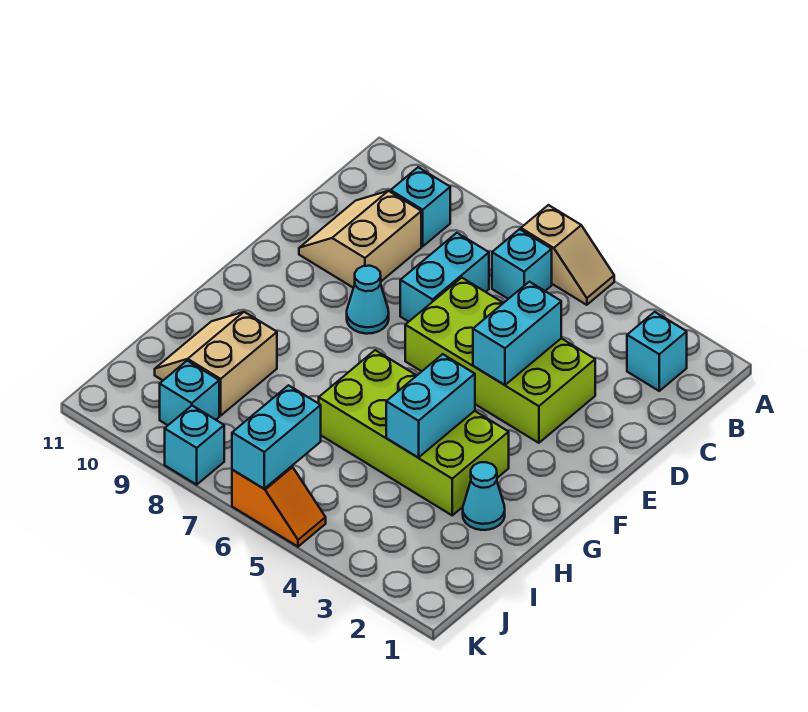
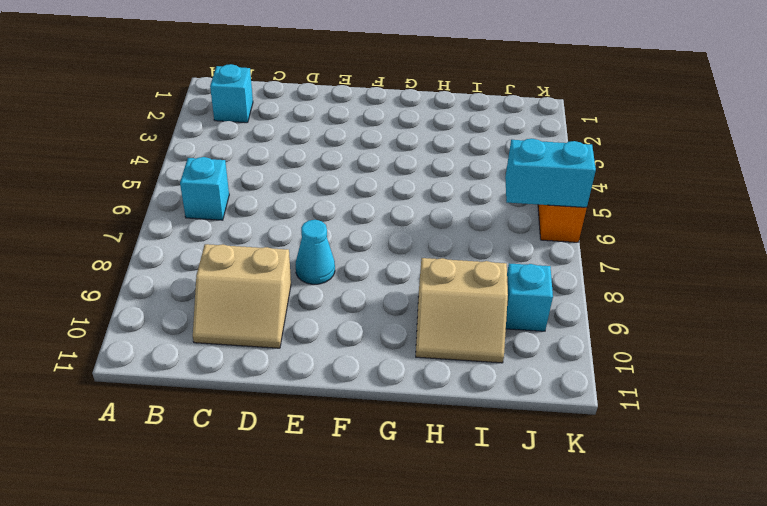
none -> tan slope A5:A6 level 1 top 6
none -> cyan brick B9 level 1
none -> cyan brick C7:D7 level 1

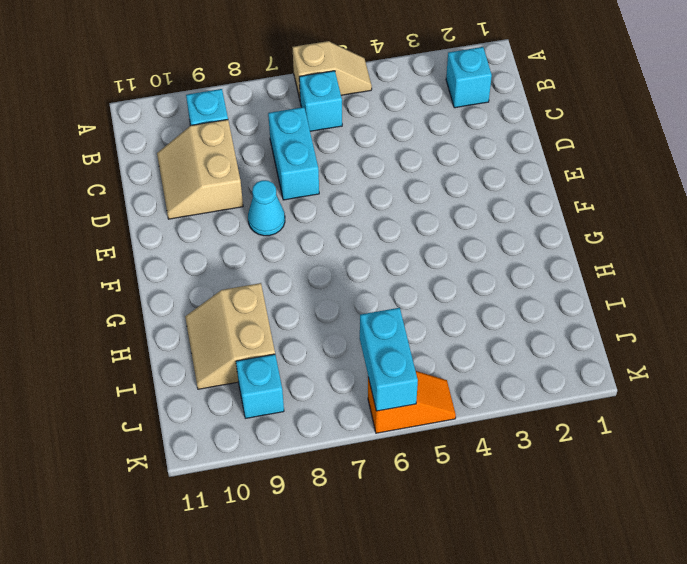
none -> lime brick D3:E6 level 1
none -> lime brick G3:H6 level 1
none -> cyan cone H2 level 1

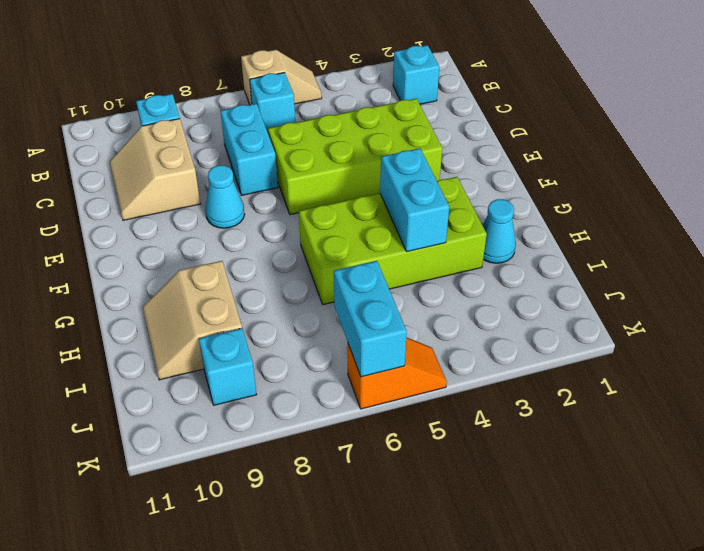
none -> cyan brick K8 level 1
none -> cyan brick D4:E4 level 2

